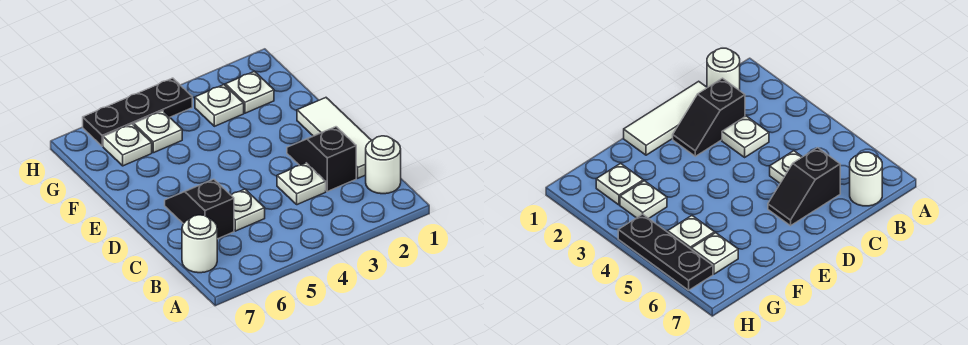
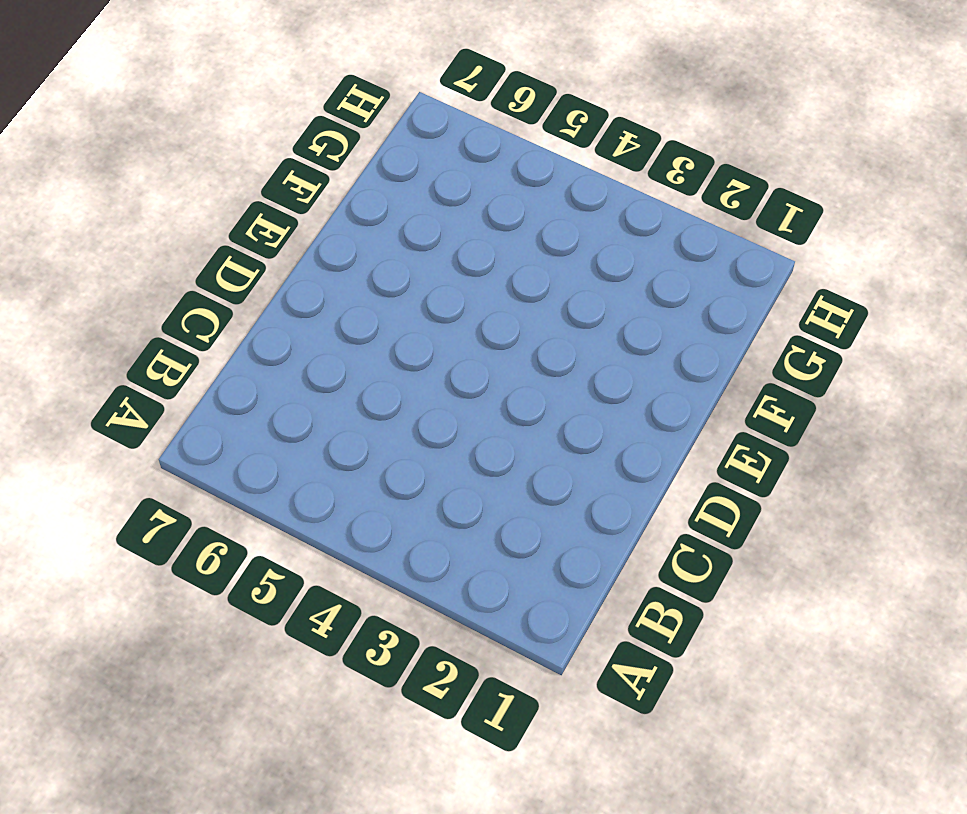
none -> white round brick B1 level 1
none -> white round brick B7 level 1
none -> white tile C1:E1 level 1

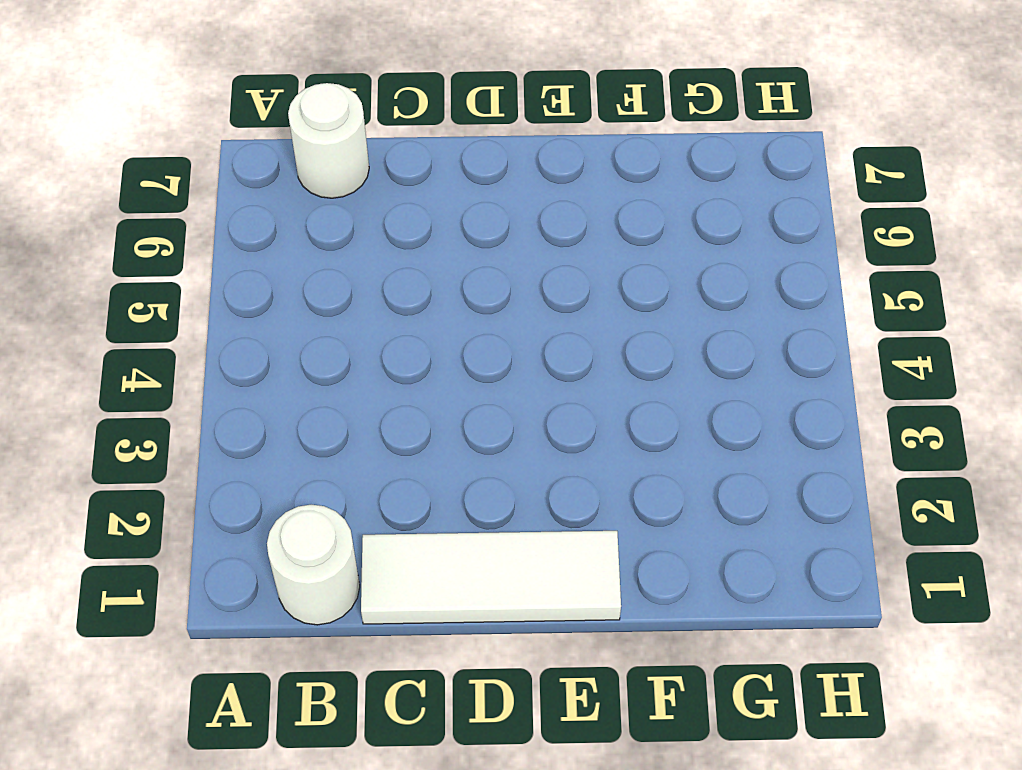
none -> black slope C2:D2 level 1 top C
none -> white plate C3 level 1
none -> white plate C5 level 1

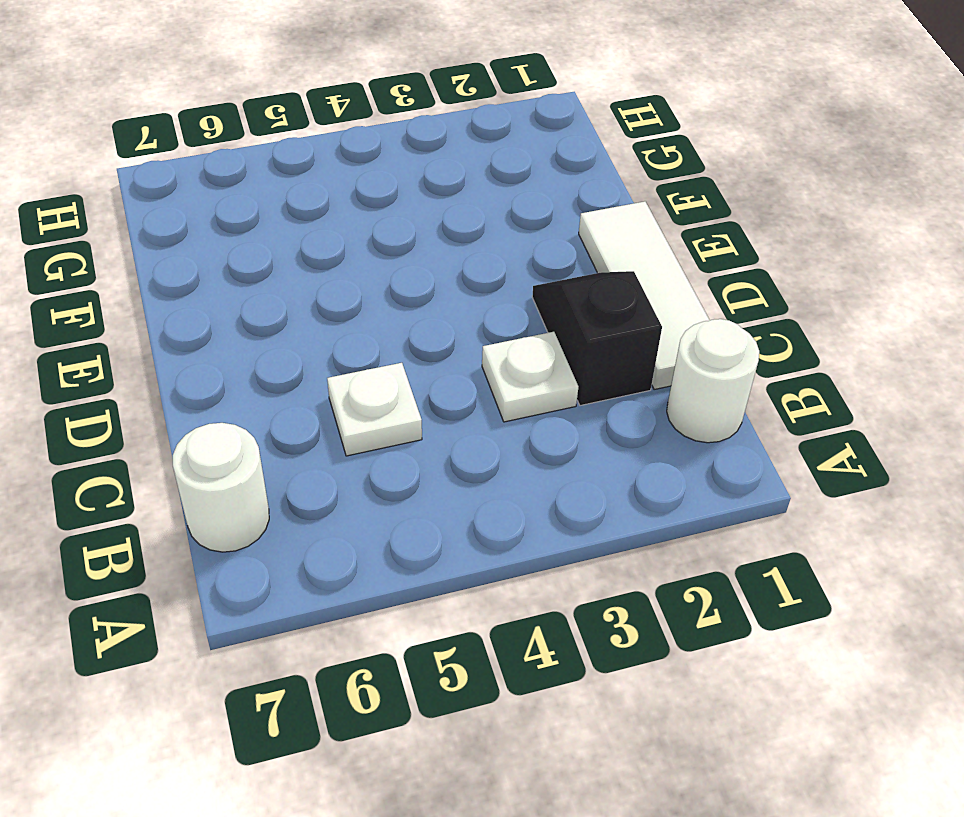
none -> black slope C6:D6 level 1 top C
none -> white plate G2 level 1
none -> white plate G3 level 1

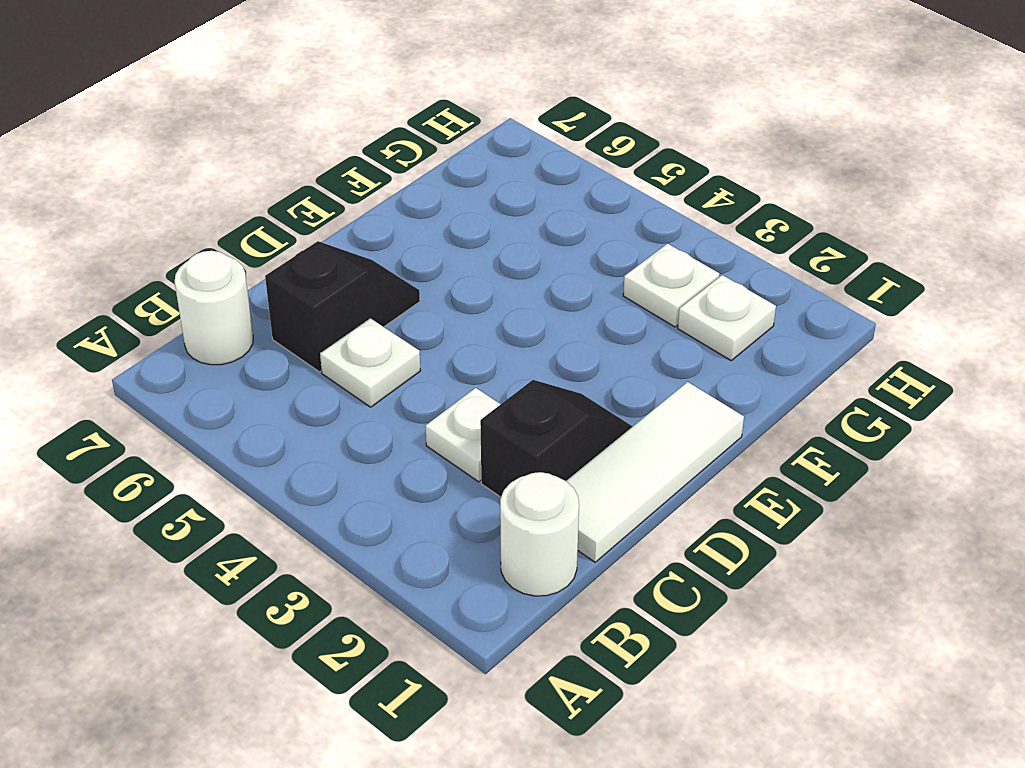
none -> white plate G5 level 1
none -> white plate G6 level 1
none -> black plate H4:H6 level 1

